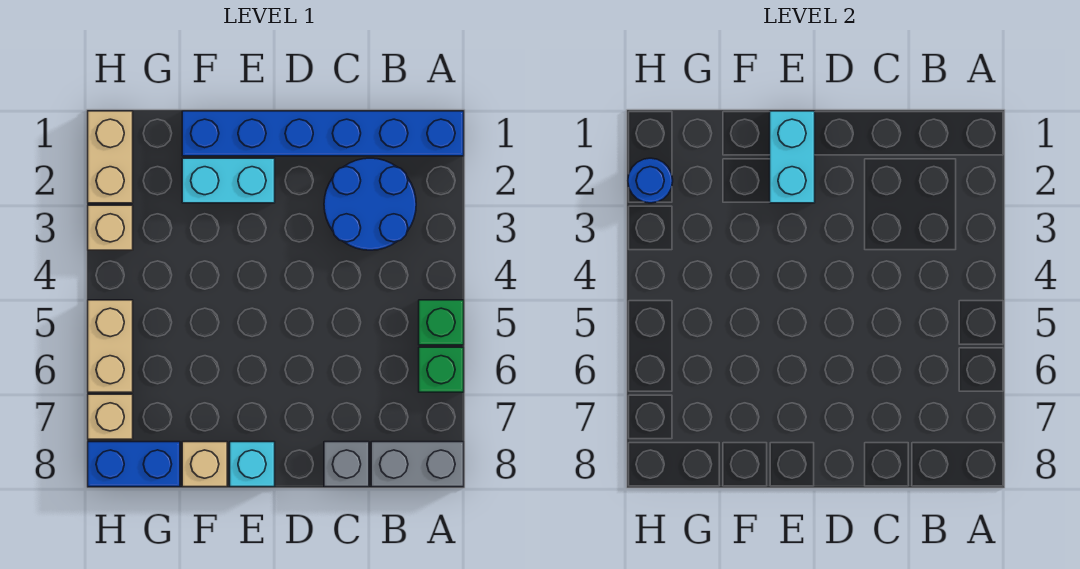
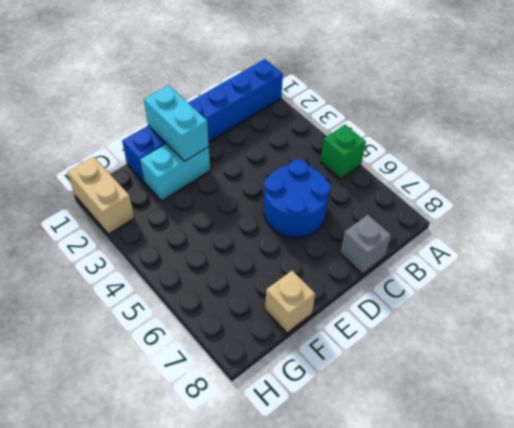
blue round brick C5:D6 level 1 -> blue round brick B2:C3 level 1
none -> green brick A6 level 1
none -> grey brick A8:B8 level 1
none -> cyan brick E8 level 1

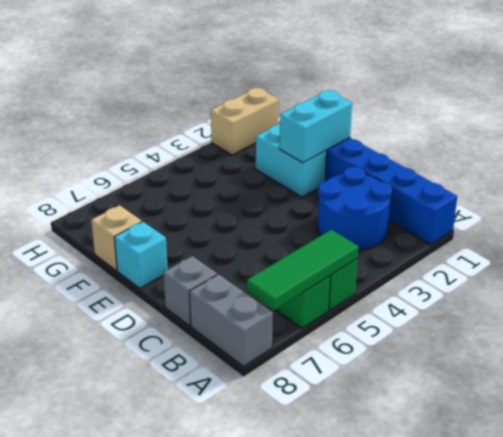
green tile A5:A7 level 2 -> none
none -> blue brick G8:H8 level 1
none -> tan brick H3 level 1
none -> tan brick H5:H6 level 1

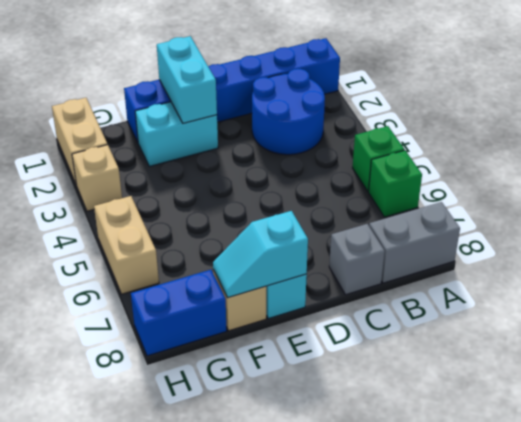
cyan slope E8:F8 level 2 top E -> none
none -> tan brick H7 level 1
none -> blue round brick H2 level 2

